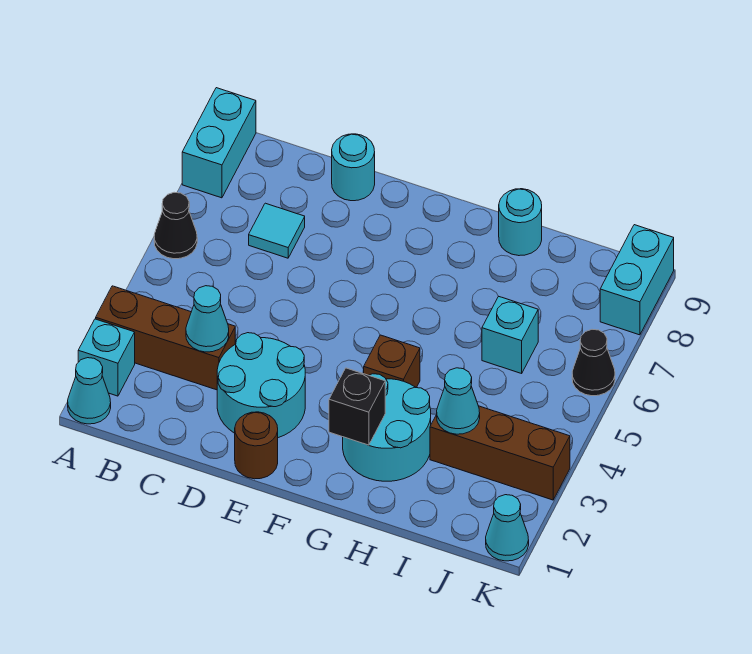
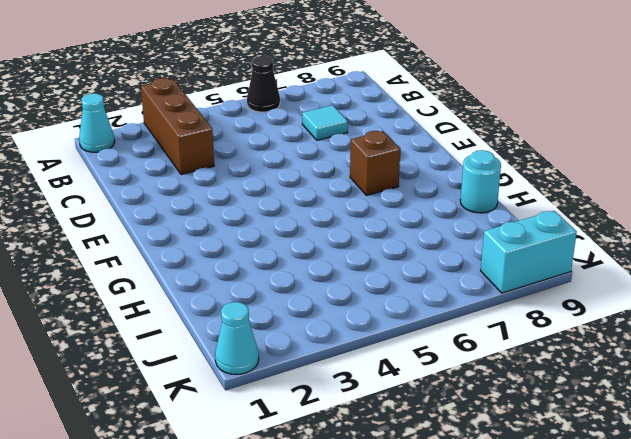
brown brick F7 level 1 -> brown brick G4 level 1
none -> cyan brick A2 level 1
none -> cyan brick A8:A9 level 1
none -> cyan round brick D2:E3 level 1

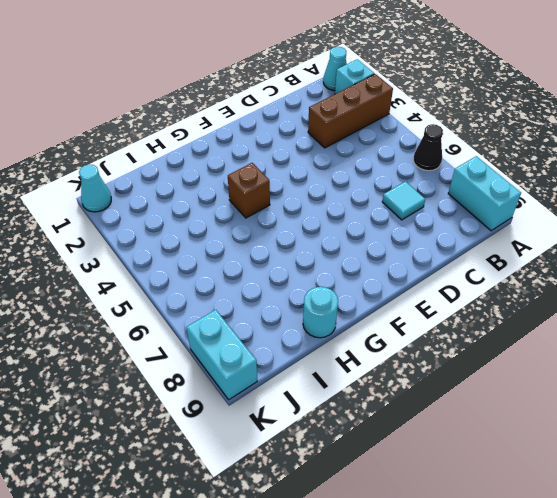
none -> cyan round brick D2:E3 level 1
none -> cyan round brick D9 level 1
none -> brown round brick E1 level 1

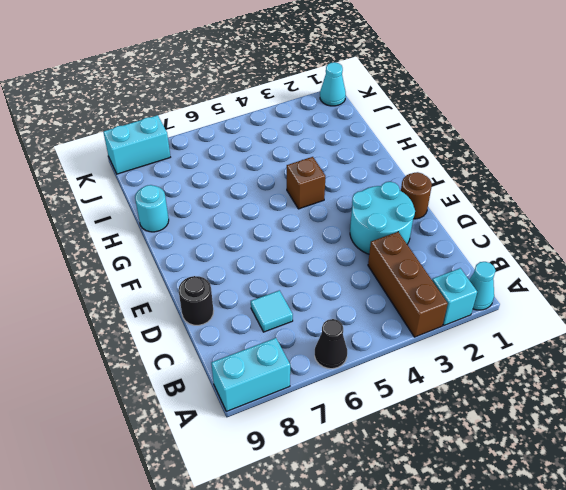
black round brick D9 level 1 -> cyan round brick D9 level 1
none -> cyan round brick G2:H3 level 1
none -> brown brick I3:K3 level 1
none -> cyan brick I6 level 1

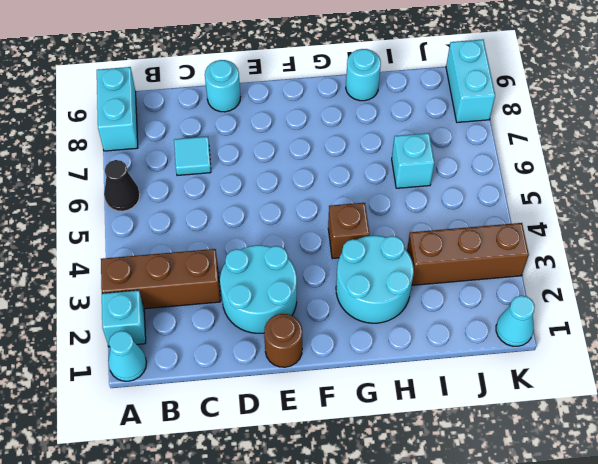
none -> black cone K6 level 1
none -> cyan cone C3 level 2
none -> black brick G2 level 2

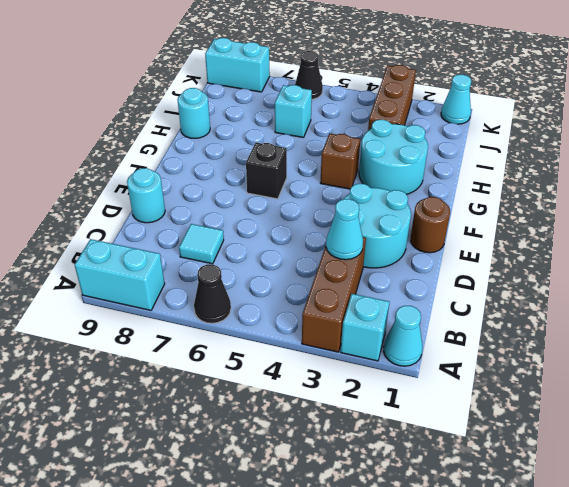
black brick F6 level 1 -> black brick G2 level 2
none -> cyan cone I3 level 2

